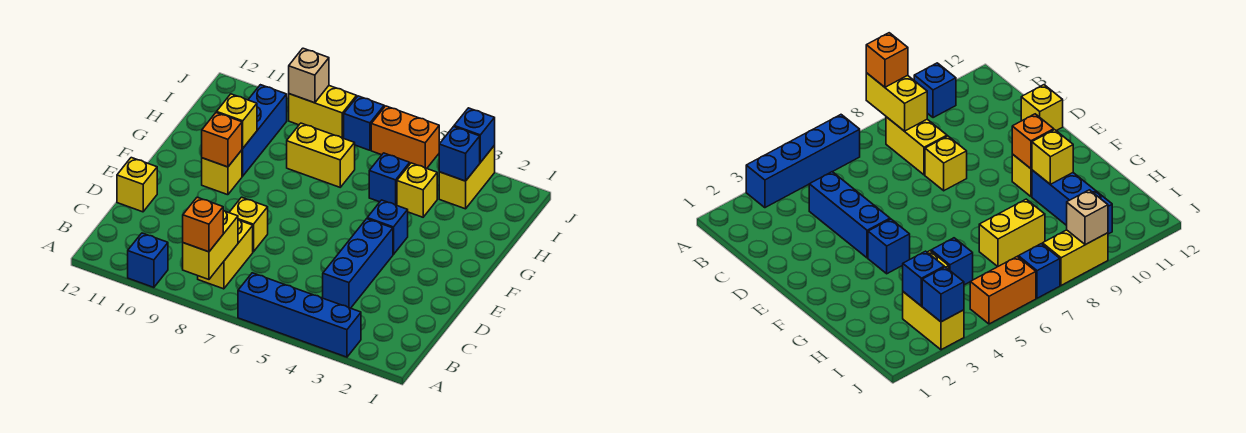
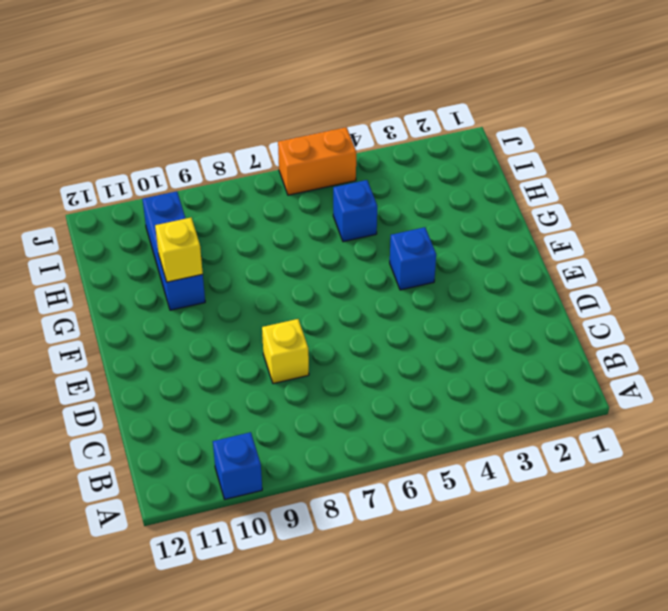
none -> blue brick A3:A6 level 1
none -> yellow brick B8:C8 level 1
none -> blue brick C4:E4 level 1

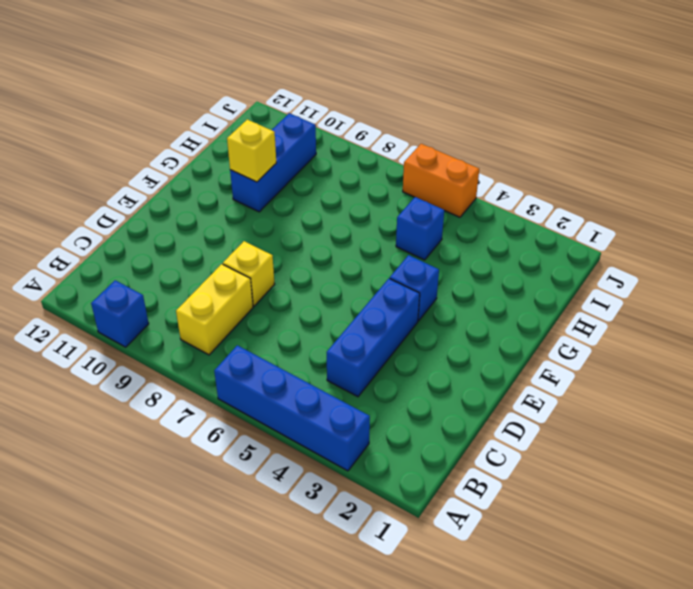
none -> yellow brick D12 level 1
none -> yellow brick F10 level 1
none -> yellow brick H4 level 1

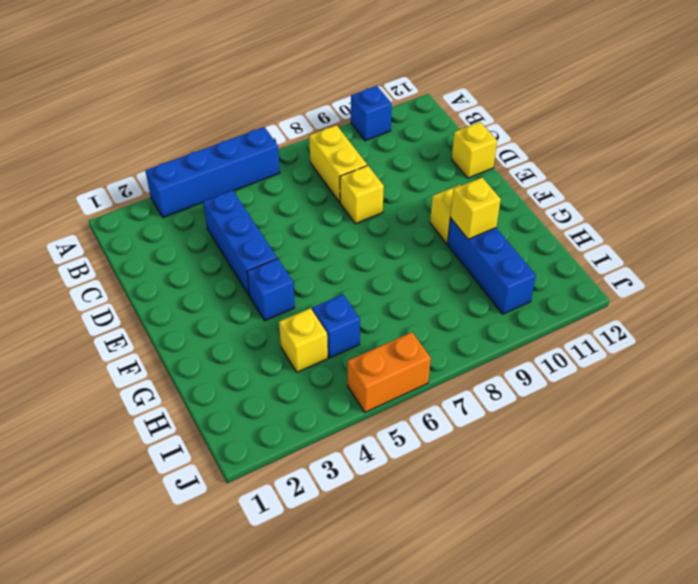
none -> yellow brick H7:H8 level 1
none -> yellow brick I3:J3 level 1
none -> blue brick J7 level 1

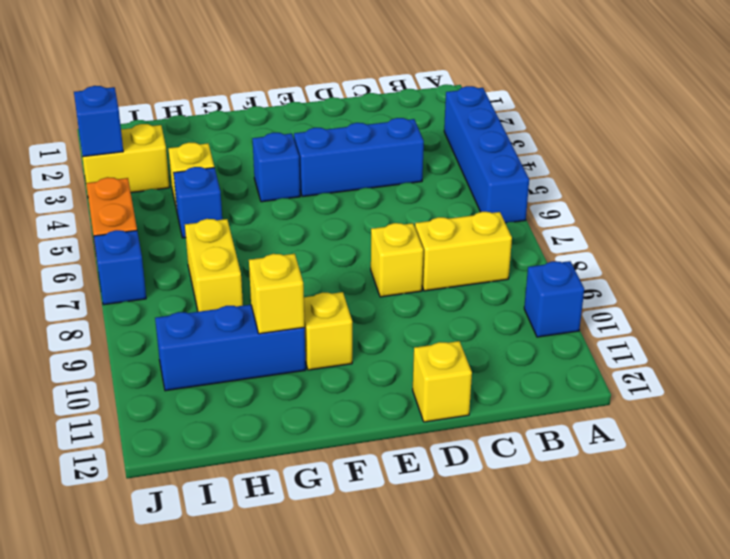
none -> yellow brick J8:J9 level 1
none -> yellow brick A8:B8 level 2
none -> orange brick F10 level 2

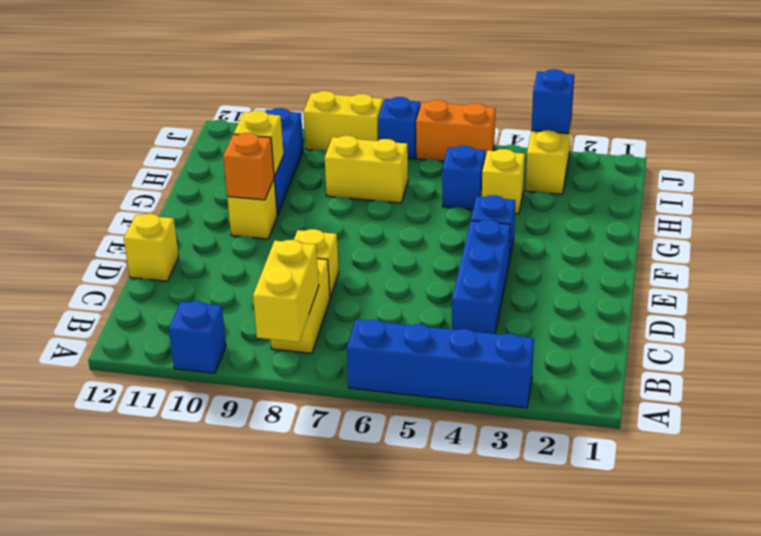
none -> blue brick I3 level 2
none -> tan brick J9 level 2
none -> orange brick A8 level 3

